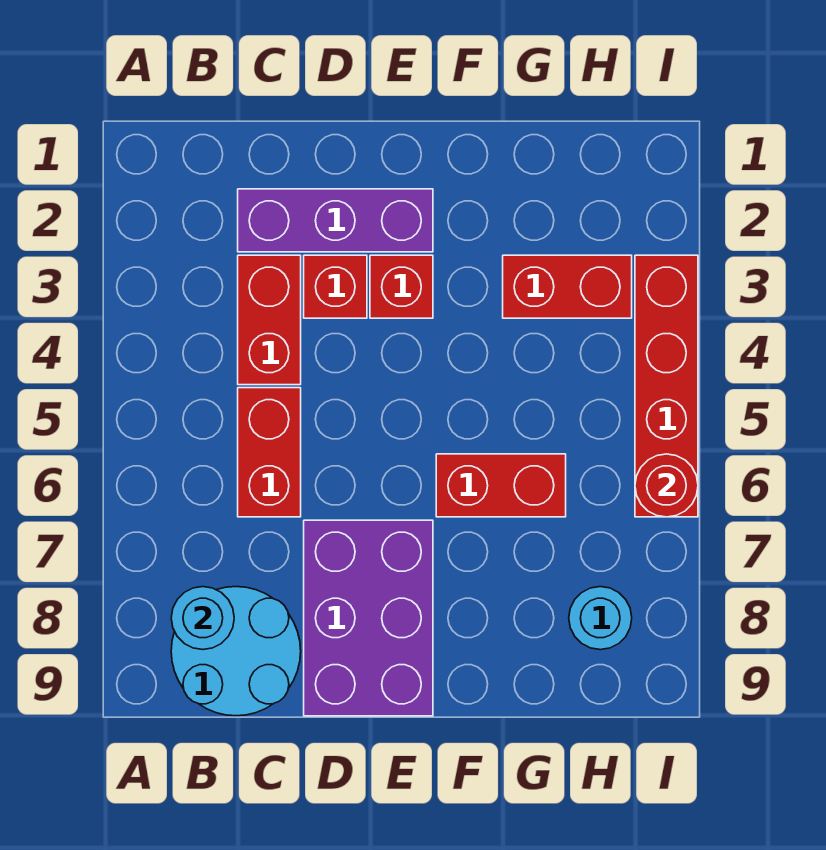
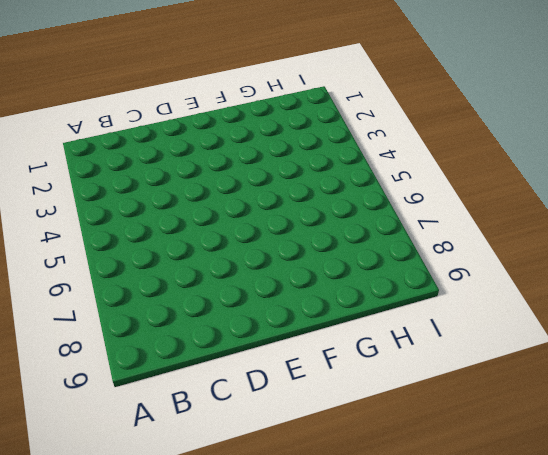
none -> cyan round brick B8:C9 level 1
none -> purple brick C2:E2 level 1
none -> red brick C3:C4 level 1

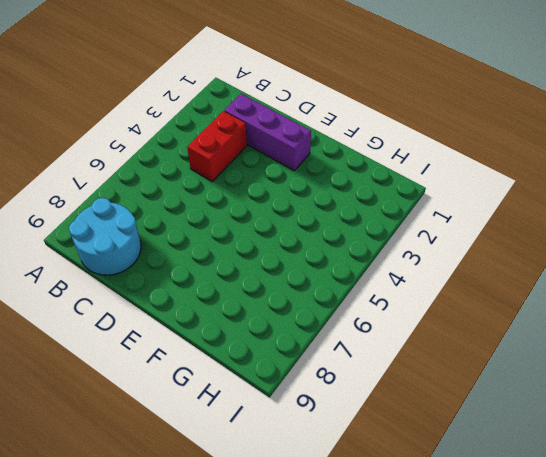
none -> red brick C5:C6 level 1
none -> red brick D3 level 1
none -> purple brick D7:E9 level 1

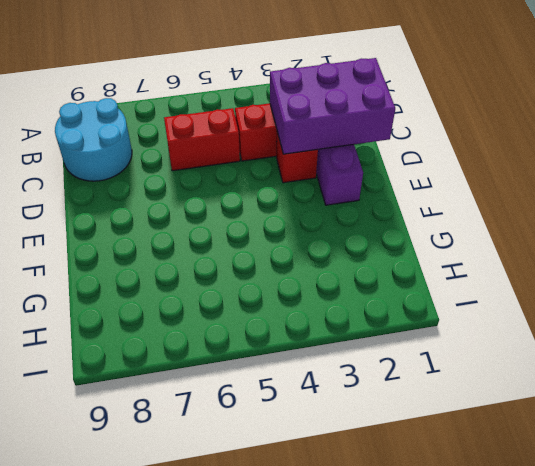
purple brick C1:D3 level 2 -> purple brick D7:E9 level 1
none -> red brick E3 level 1
none -> red brick F6:G6 level 1
none -> red brick G3:H3 level 1

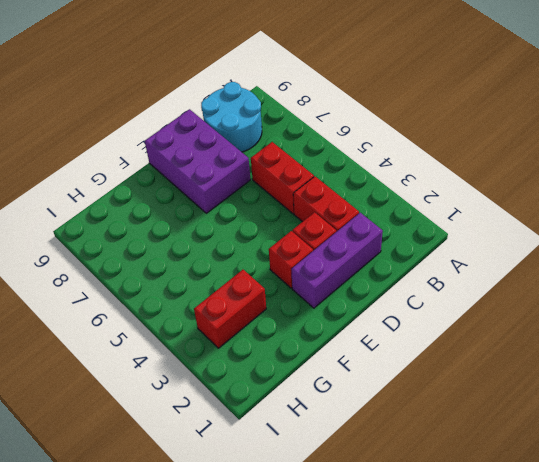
none -> red brick F6:G6 level 1
none -> cyan round brick H8 level 1
none -> red brick I3:I6 level 1

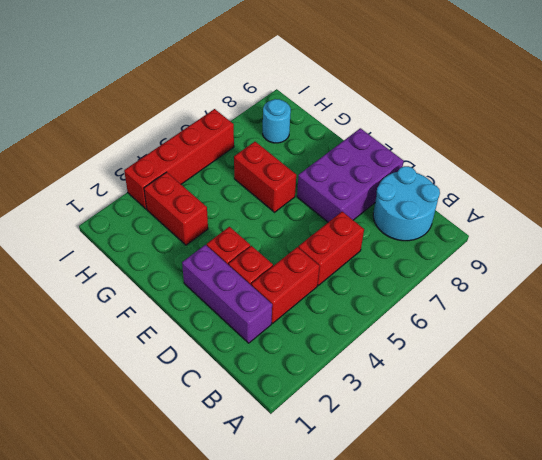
none -> cyan round brick B8 level 2
none -> red round brick I6 level 2

